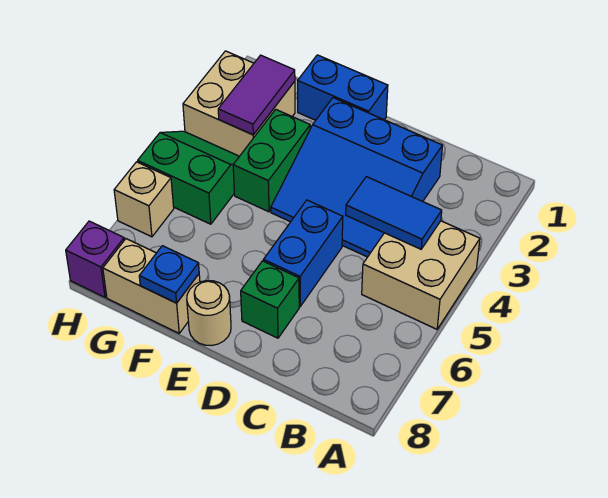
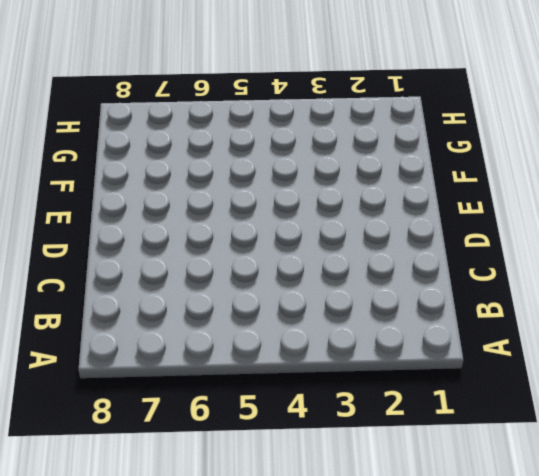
none -> tan brick A4:B5 level 1
none -> blue slope C2:E4 level 1 top 2
none -> blue brick D5:D6 level 1

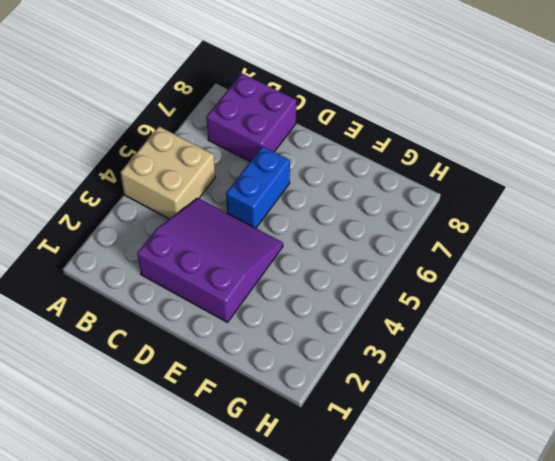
purple brick B7:C8 level 1 -> none
purple slope C2:E4 level 1 top 2 -> blue slope C2:E4 level 1 top 2
none -> green brick D7 level 1
none -> blue brick E1:F1 level 1
none -> tan round brick E8 level 1

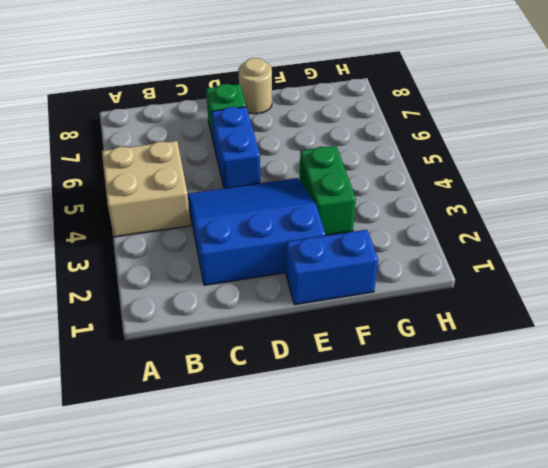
none -> tan brick F8:G8 level 1
none -> tan brick G2:H3 level 1
none -> green slope G4:H5 level 1 top 5

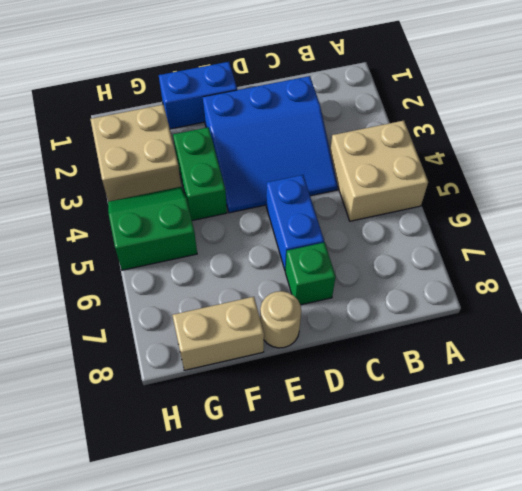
none -> tan brick H6 level 1
none -> purple brick H8 level 1
none -> blue tile B4:C4 level 2

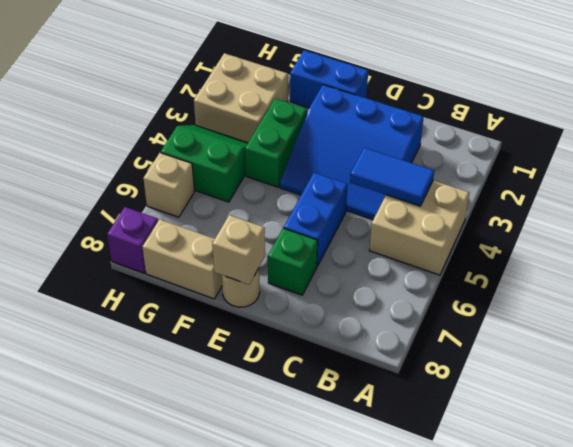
tan brick E8 level 2 -> none
none -> blue plate F8 level 2
none -> purple tile G2:G3 level 2

